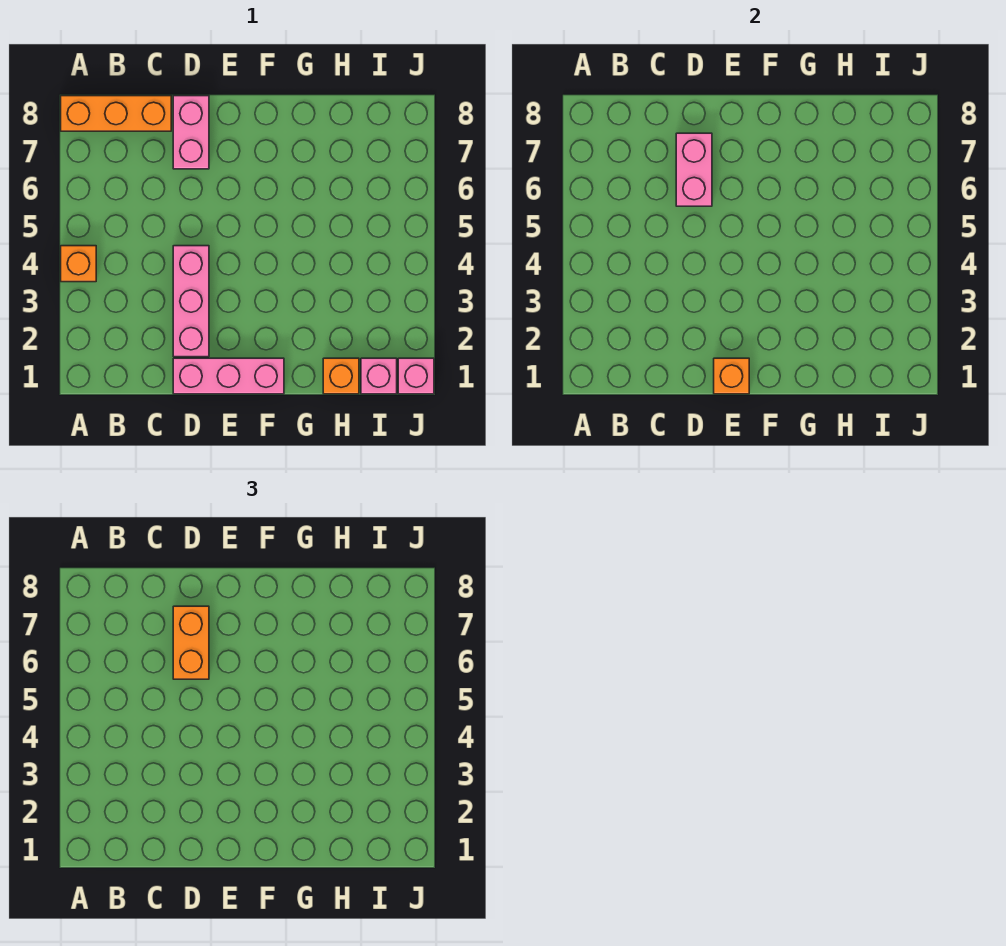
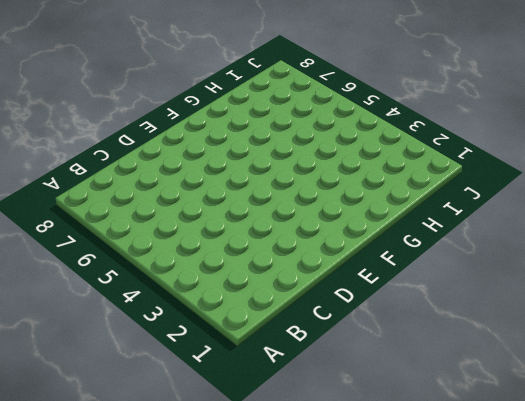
none -> orange brick A4 level 1
none -> orange brick A8:C8 level 1

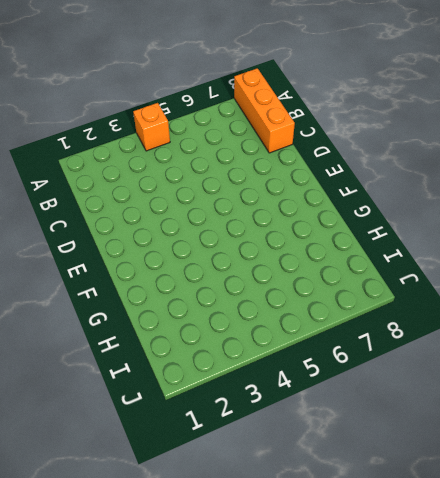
none -> pink brick D1:F1 level 1
none -> pink brick D2:D4 level 1

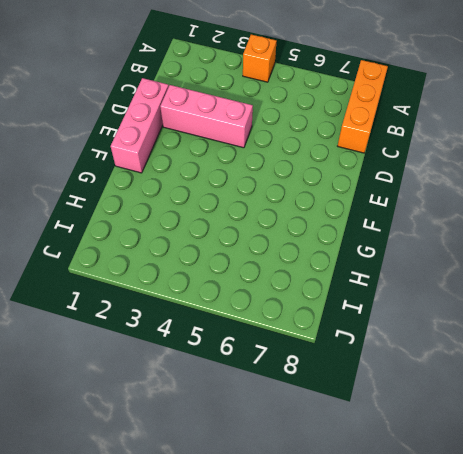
none -> pink brick D7:D8 level 1
none -> orange brick H1 level 1

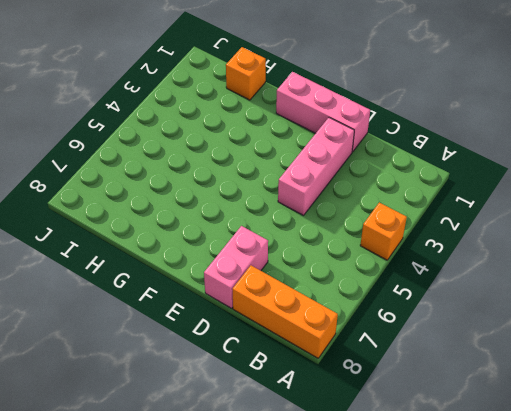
none -> pink brick I1 level 1
none -> pink brick J1 level 1

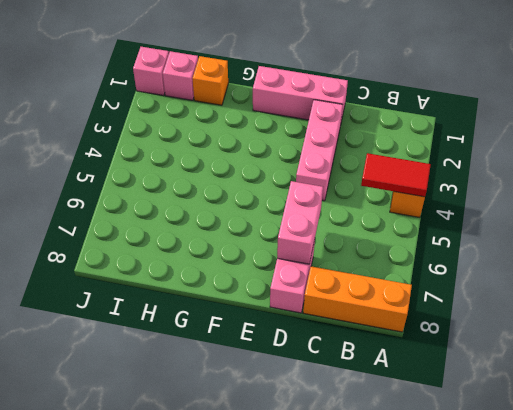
red tile A4:B4 level 2 -> none
none -> orange brick E1 level 2
none -> orange brick D6:D7 level 3

